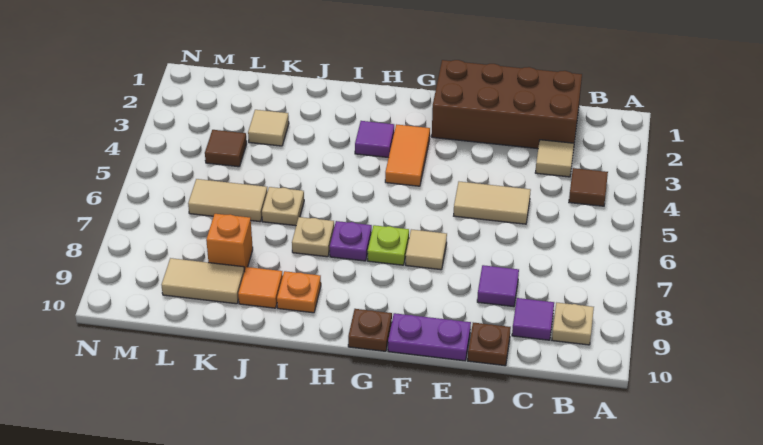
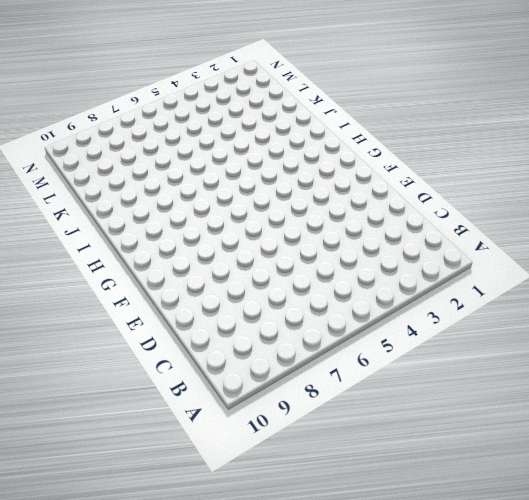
none -> brown tile B4 level 1
none -> tan plate B9 level 1
none -> brown brick C1:F2 level 1

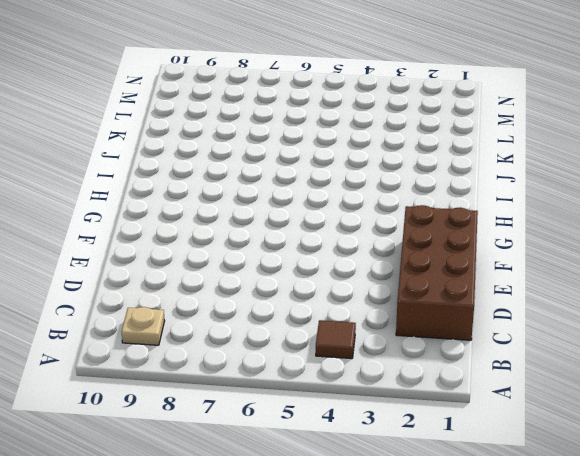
none -> tan tile C3 level 1
none -> purple tile C9 level 1
none -> tan tile D5:E5 level 1

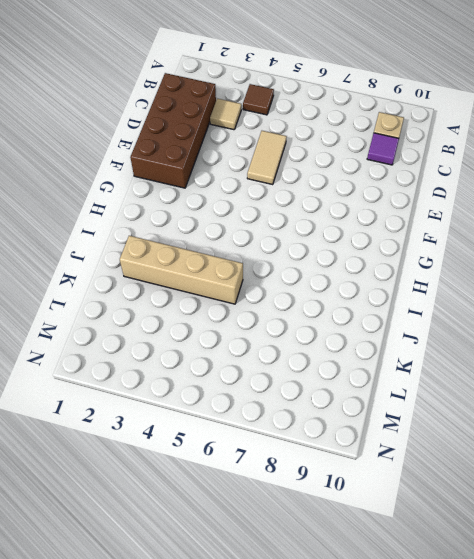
tan brick J2:J5 level 1 -> none
none -> purple tile D8 level 1
none -> brown plate D10 level 1
none -> purple plate E10:F10 level 1

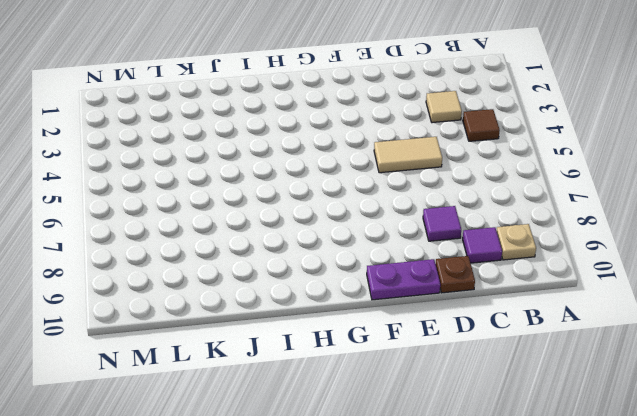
none -> brown brick C1:F2 level 1
none -> tan tile F7 level 1
none -> orange tile G3:G4 level 1

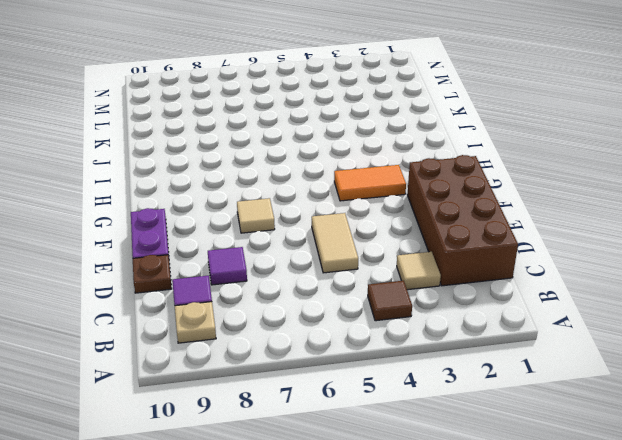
none -> lime plate G7 level 1
none -> brown plate G10 level 1
none -> purple tile H3 level 1

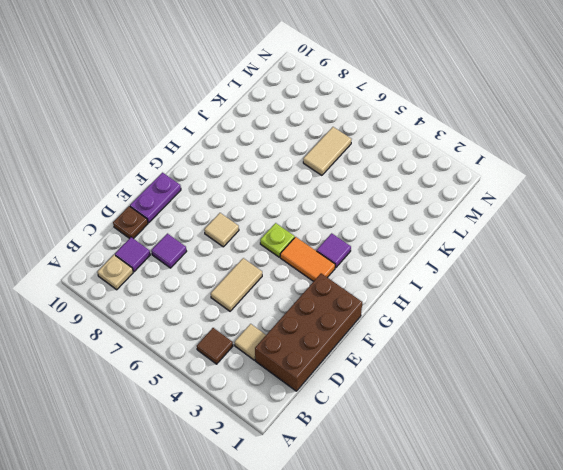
lime plate G5 level 1 -> lime plate G7 level 1
none -> brown plate G10 level 1
none -> purple plate H7 level 1
none -> tan plate I7 level 1

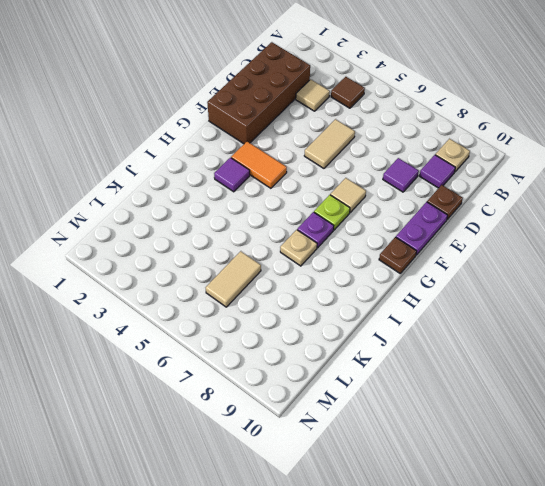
none -> orange plate I9 level 1
none -> tan plate J6 level 1
none -> orange tile J9 level 1

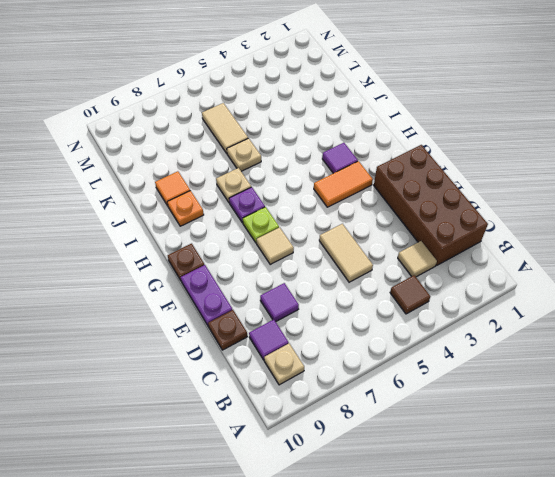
none -> tan tile K3 level 1
none -> orange brick K8 level 1
none -> tan tile K9:L9 level 1

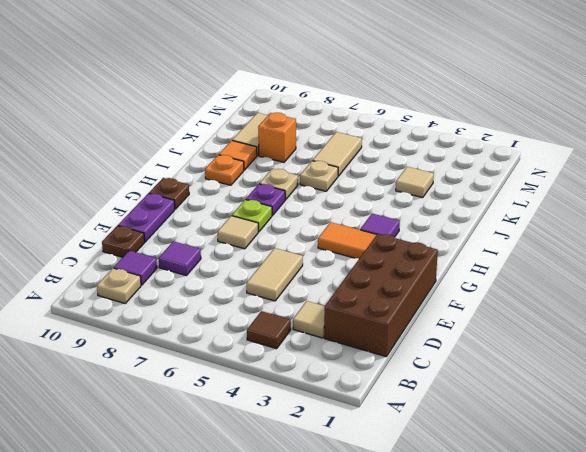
none -> brown tile L4 level 1

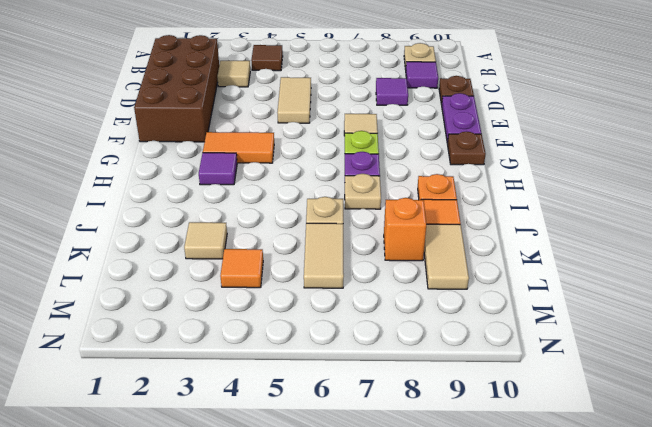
orange tile L4 level 1 -> brown tile L4 level 1

